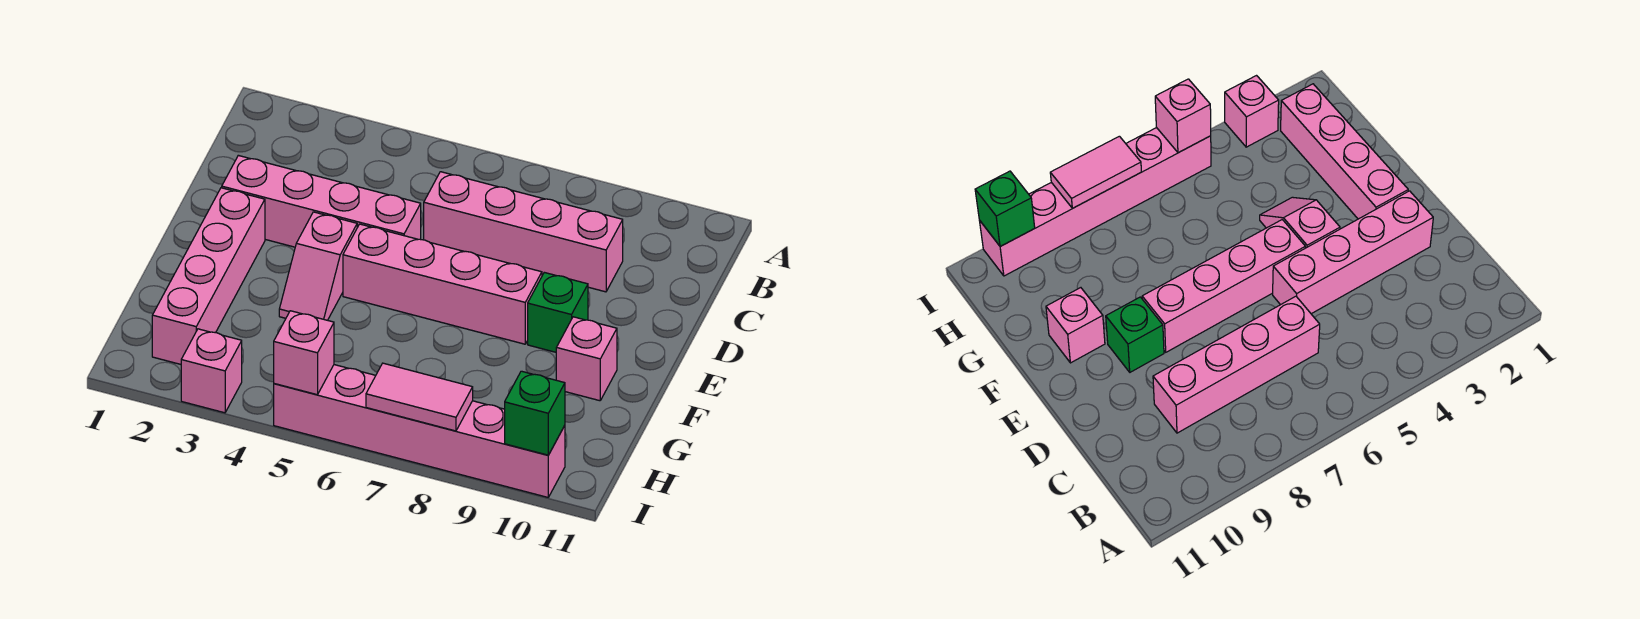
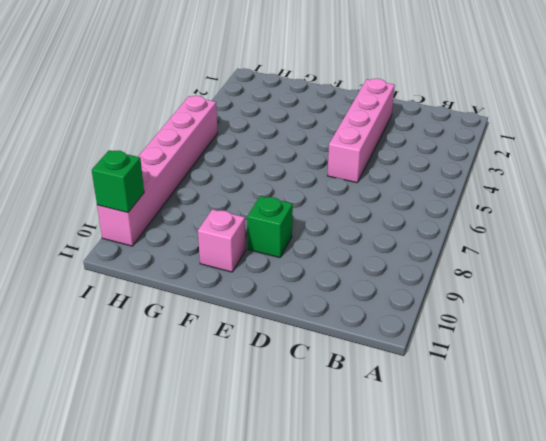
none -> pink brick C6:C9 level 1
none -> pink brick E2:H2 level 1
none -> pink slope E4:F4 level 1 top E

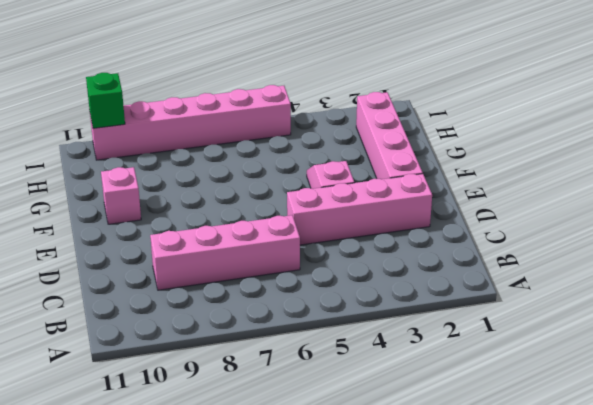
none -> pink brick E5:E8 level 1
none -> green brick E9 level 1
none -> pink brick I3 level 1

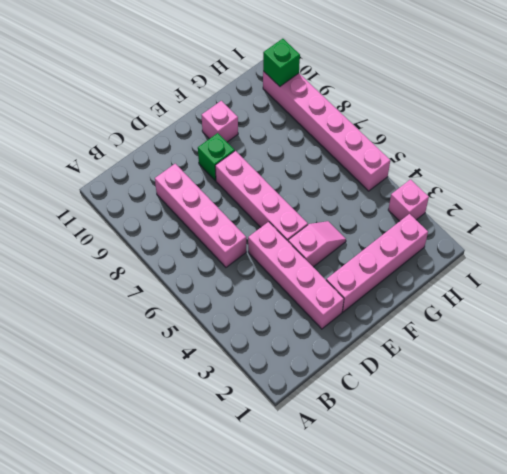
none -> pink brick I5 level 2
none -> pink tile I7:I8 level 2

